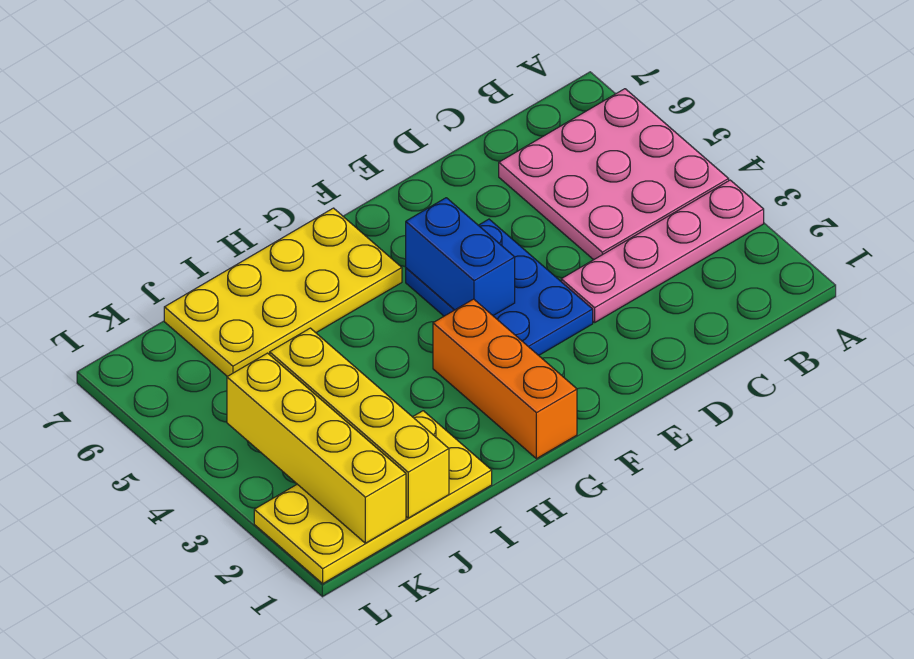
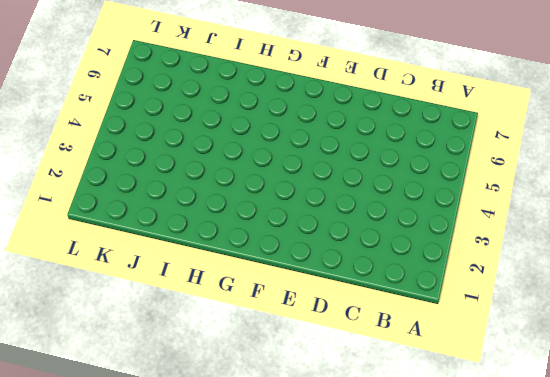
none -> pink plate A3:D3 level 1
none -> pink plate A4:C6 level 1

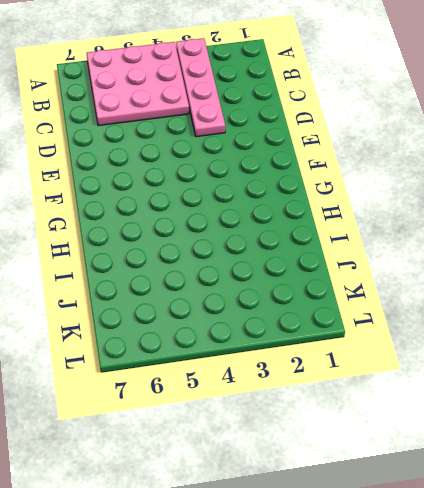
none -> blue plate E3:F5 level 1
none -> orange brick G1:G3 level 1

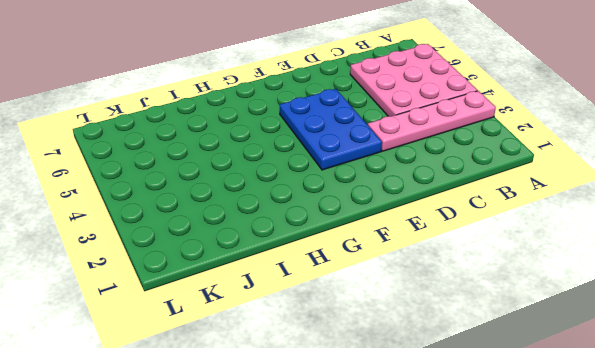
none -> orange brick G1:G3 level 1
none -> yellow plate G6:J7 level 1

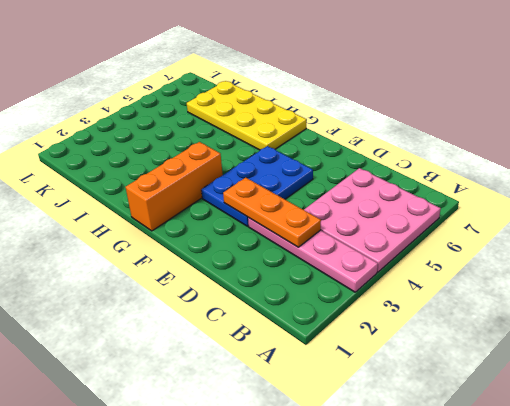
orange plate C3:E3 level 2 -> none
none -> yellow plate I1:L2 level 1
none -> blue brick F4:F5 level 2

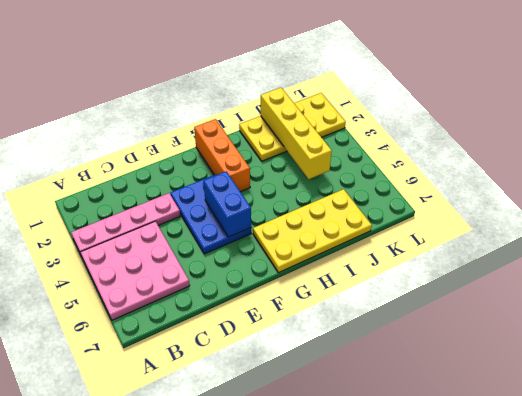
none -> yellow brick K1:K4 level 2

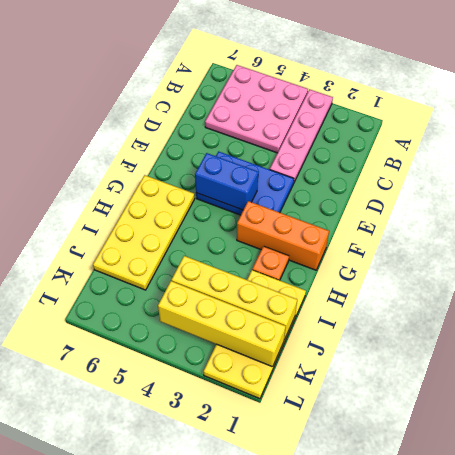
orange plate H2 level 1 -> none

